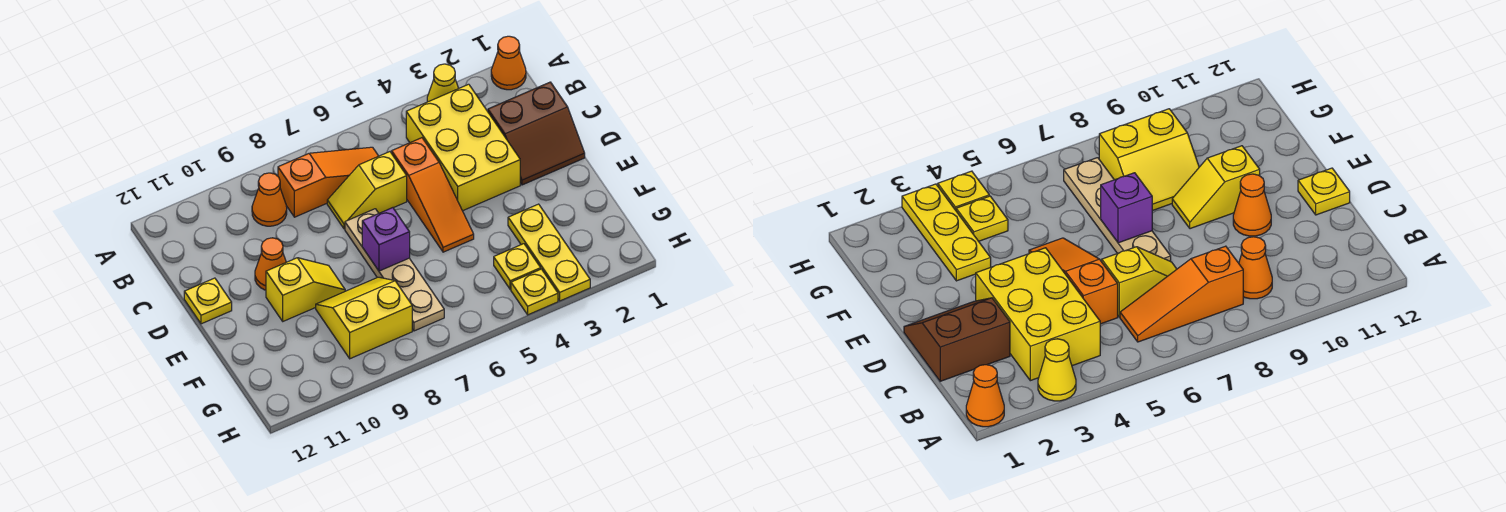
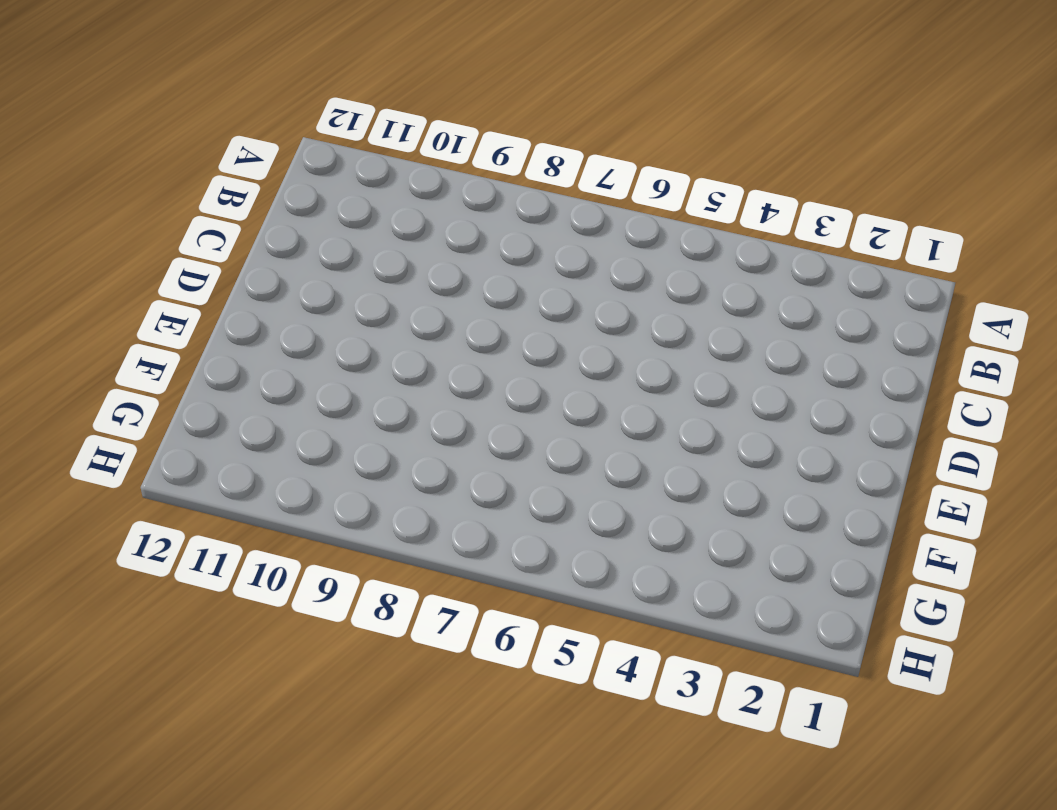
none -> orange cone A1 level 1
none -> yellow cone A3 level 1
none -> yellow brick B3:D4 level 1

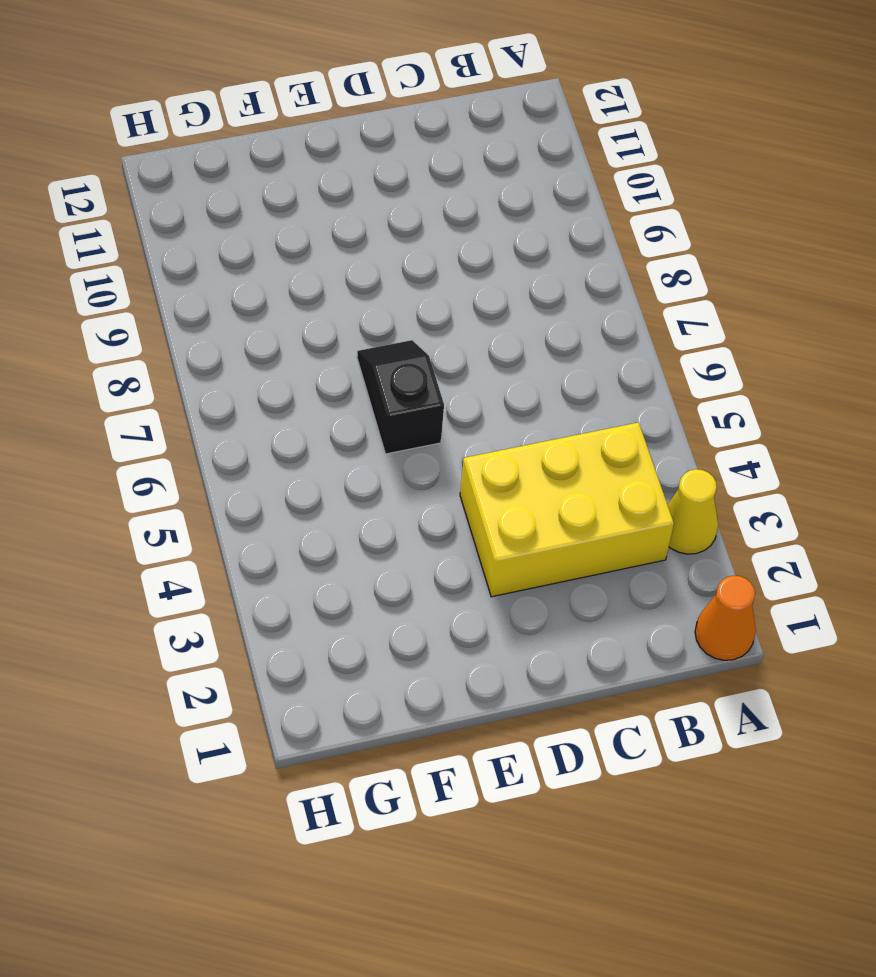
black slope E6:E7 level 1 top 6 -> tan plate D7:G7 level 1
none -> orange slope B6:B8 level 1 top 8
none -> orange cone B9 level 1
none -> brown slope C1:D2 level 1 top C

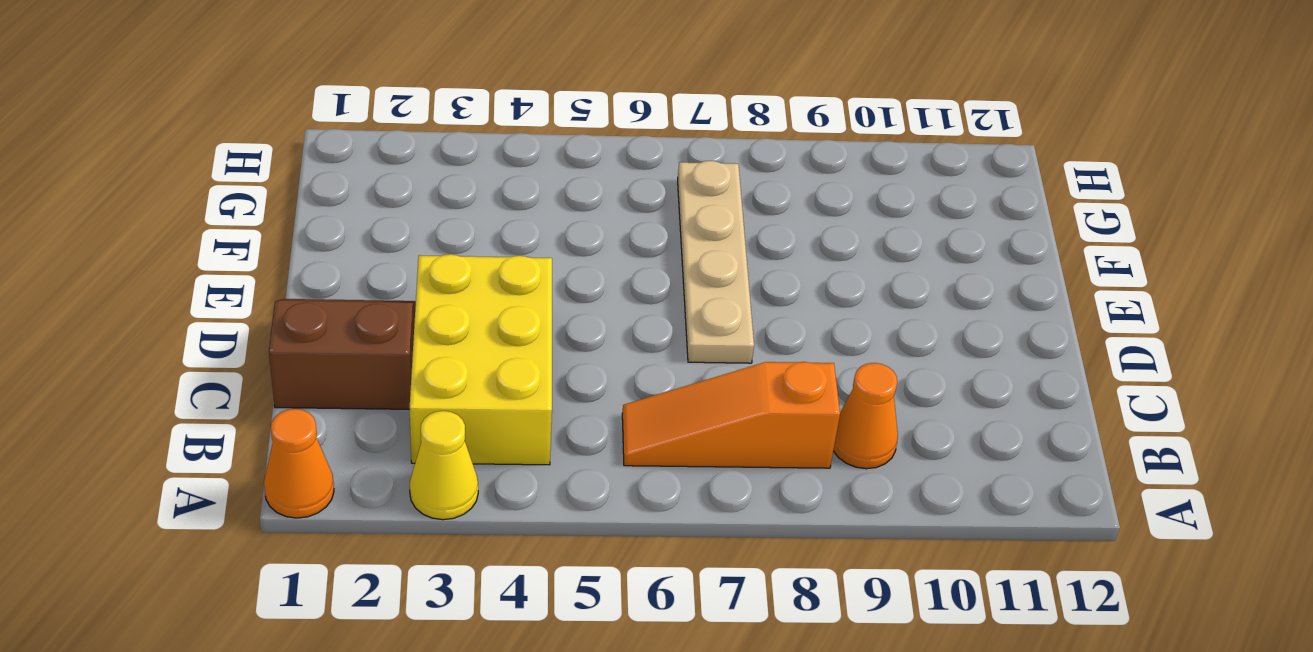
none -> orange slope C5:E5 level 1 top C
none -> yellow slope C6:C7 level 1 top 6
none -> orange cone D10 level 1

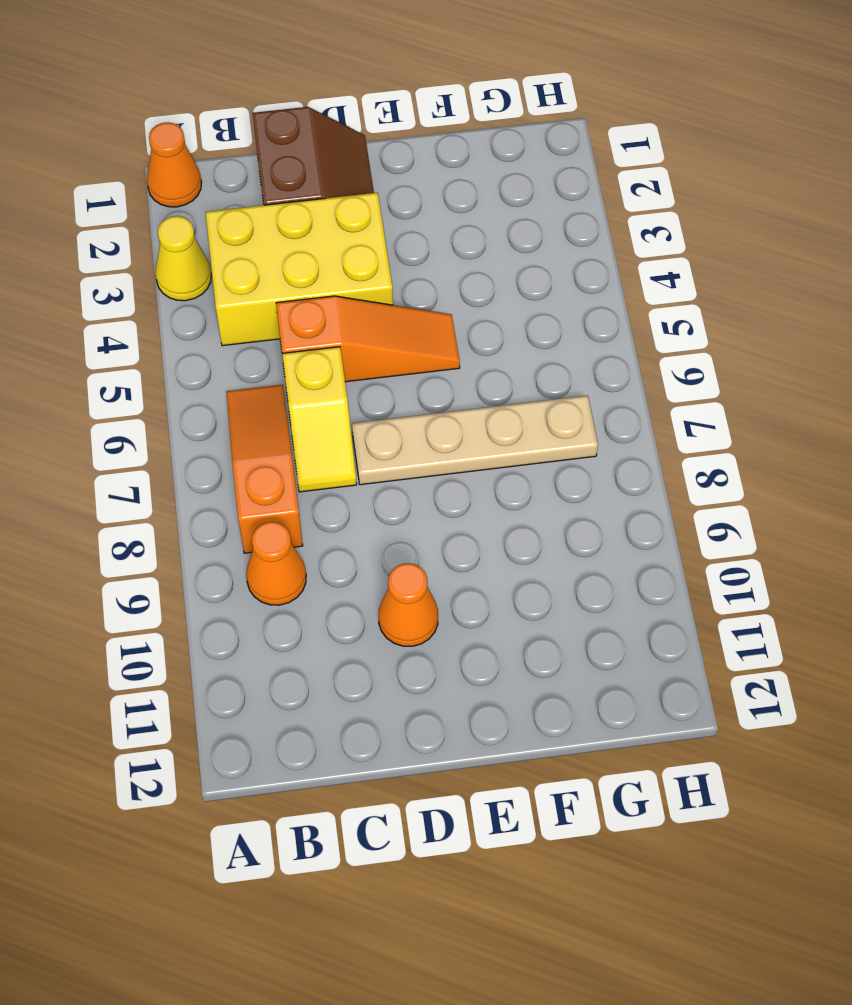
none -> yellow plate D12 level 1
none -> yellow slope E9:E10 level 1 top 10
none -> yellow plate F3:H3 level 1

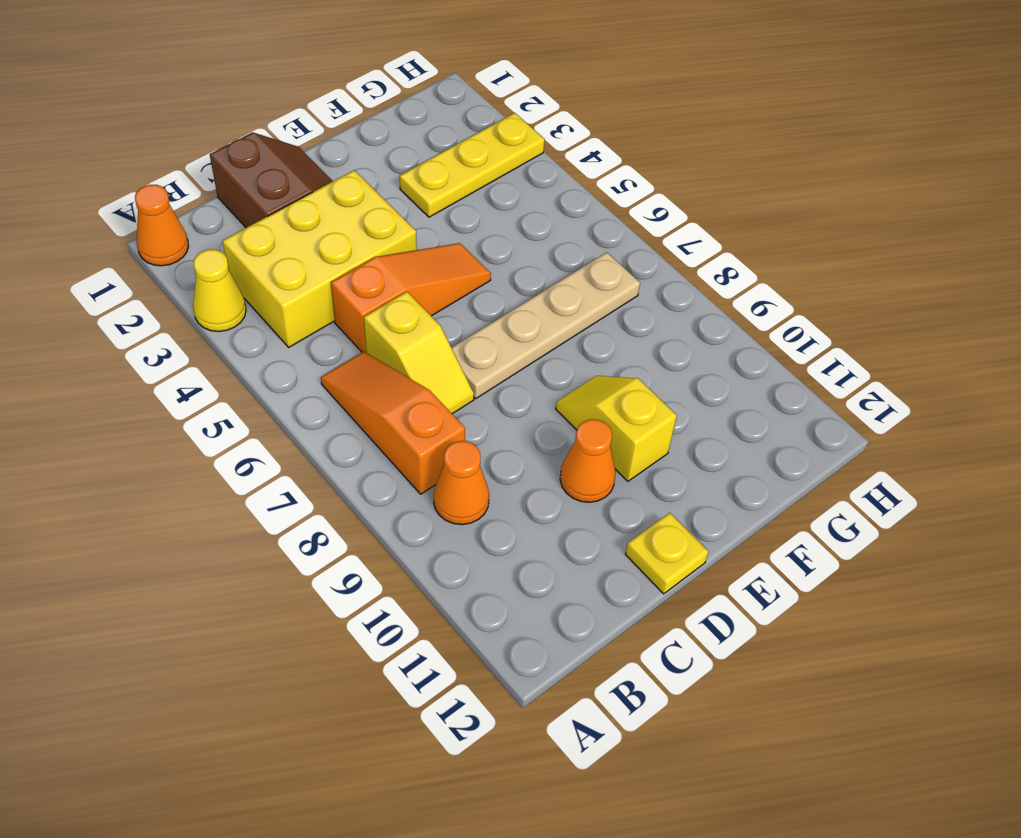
none -> yellow slope F8:G9 level 1 top G
none -> yellow plate G4 level 1
none -> yellow plate H4 level 1

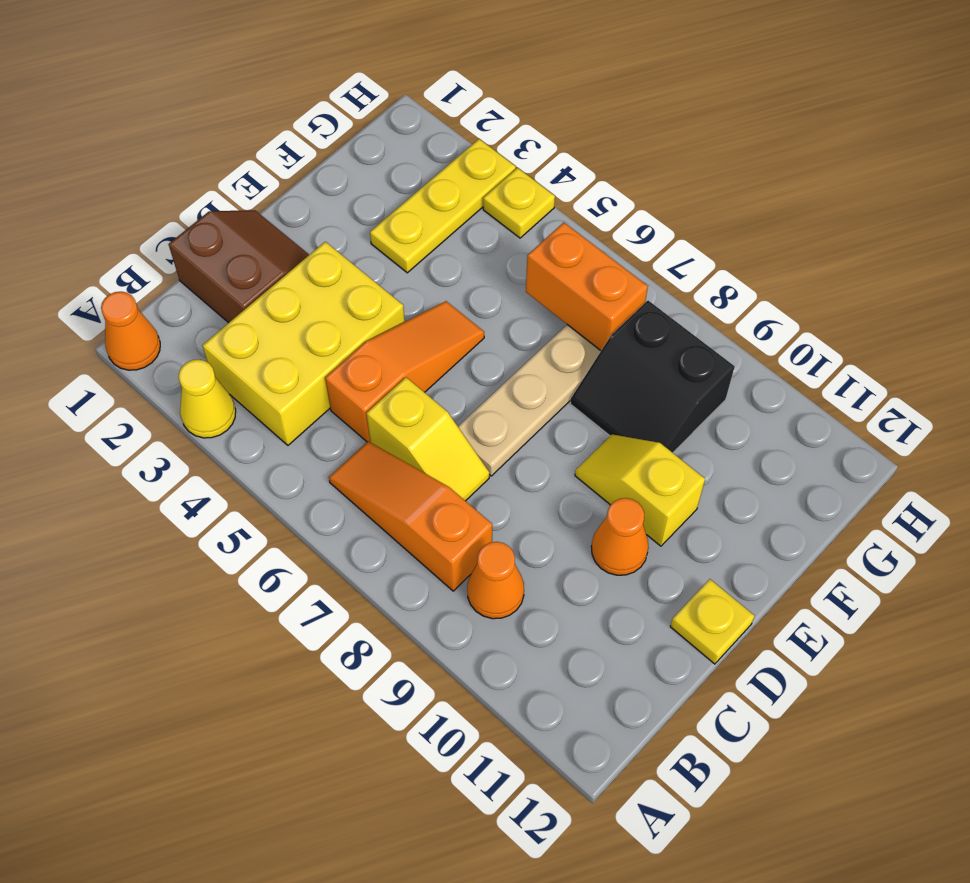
black slope F8:G9 level 1 top G -> yellow slope F8:G9 level 1 top G
orange brick G6:G7 level 2 -> none
none -> yellow plate G4 level 1
none -> purple brick E7 level 2

